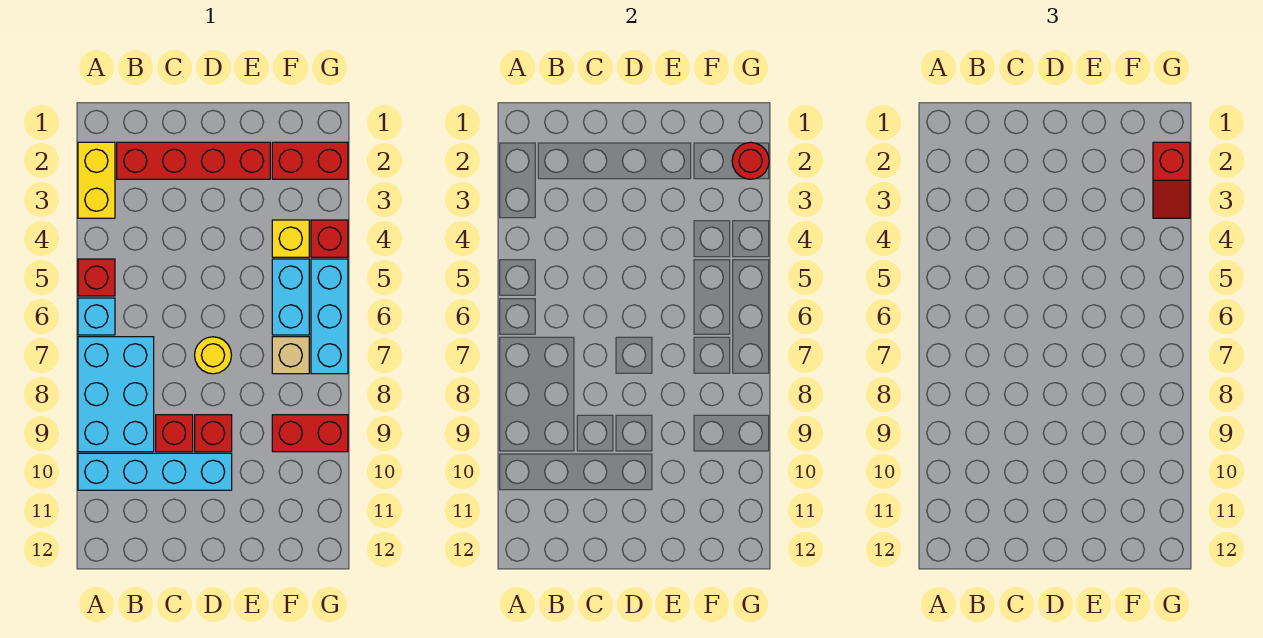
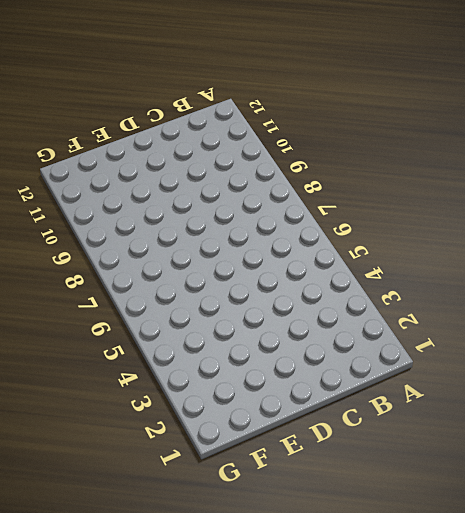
none -> yellow brick A2:A3 level 1
none -> red brick A5 level 1
none -> cyan brick A6 level 1

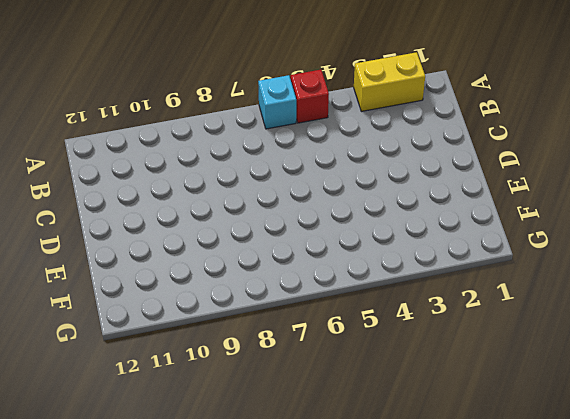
none -> cyan brick A7:B9 level 1
none -> cyan brick A10:D10 level 1
none -> red brick B2:E2 level 1

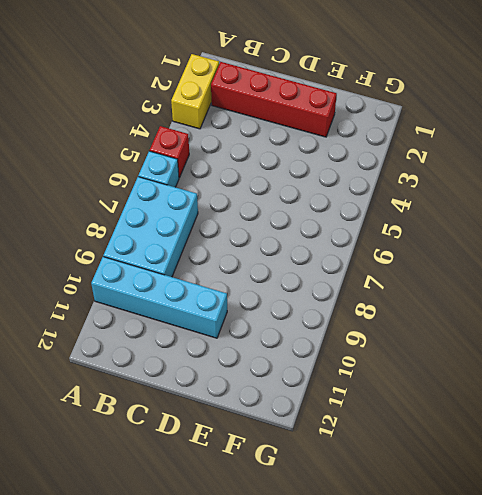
none -> red brick C9 level 1
none -> yellow round brick D7 level 1
none -> red brick D9 level 1

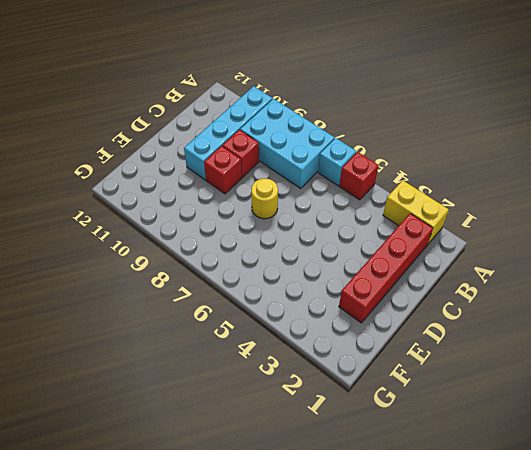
none -> red brick F2:G2 level 1
none -> yellow brick F4 level 1
none -> cyan brick F5:F6 level 1

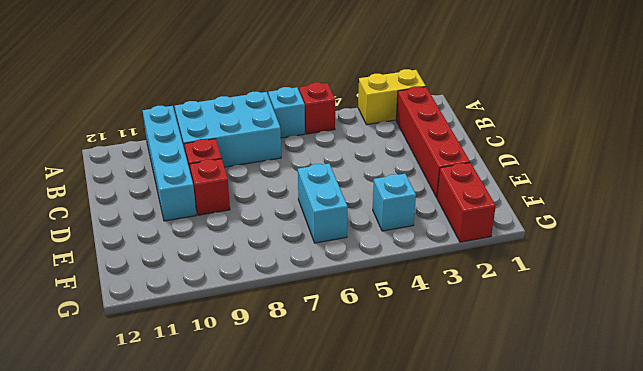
cyan brick E6:F6 level 1 -> cyan brick F5:F6 level 1
cyan brick F4 level 1 -> yellow brick F4 level 1
none -> yellow round brick D7 level 1
none -> tan brick F7 level 1
none -> red brick F9:G9 level 1

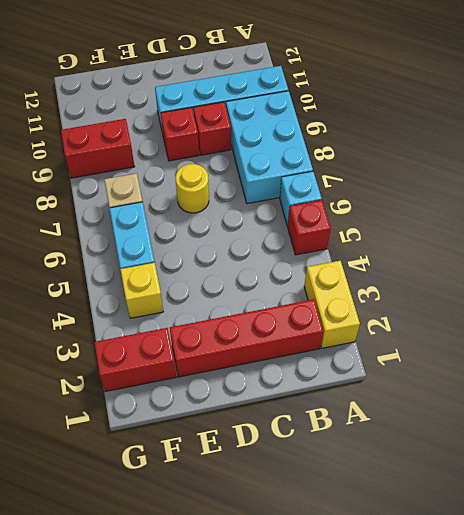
none -> red brick G4 level 1
none -> cyan brick G5:G7 level 1
none -> red round brick G2 level 2

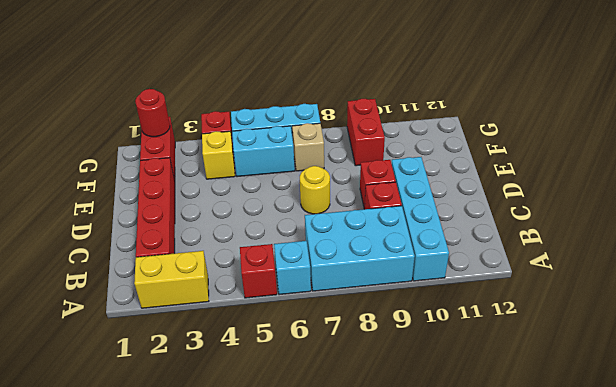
none -> red slope G2:G3 level 3 top 2

